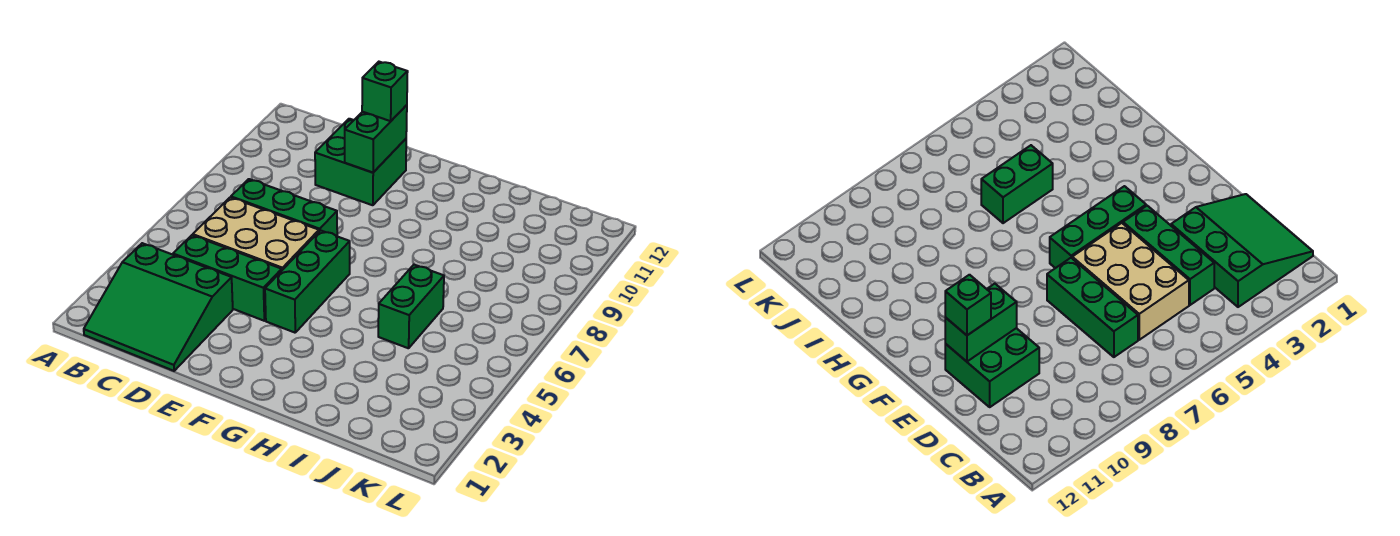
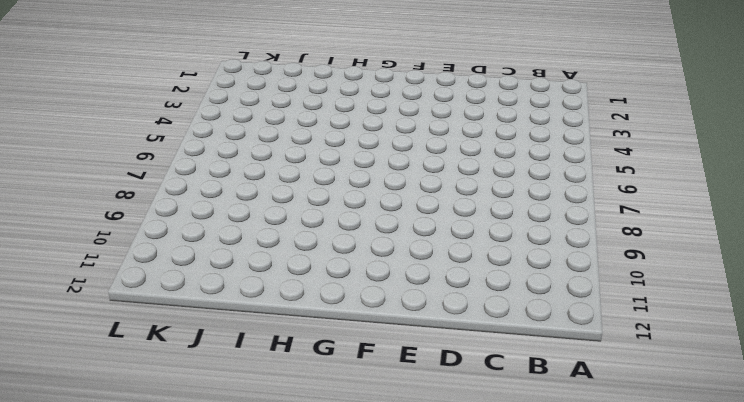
none -> green slope B1:D3 level 1 top 3
none -> green brick C4:E4 level 1

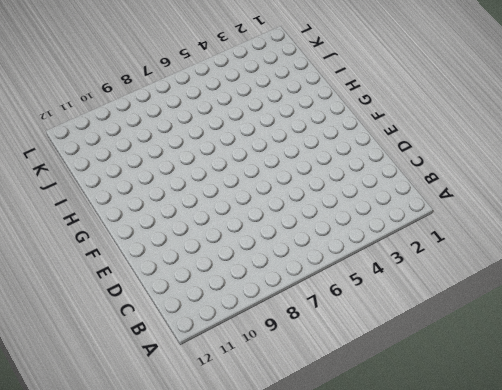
none -> green slope B1:D3 level 1 top 3
none -> green brick C4:E4 level 1

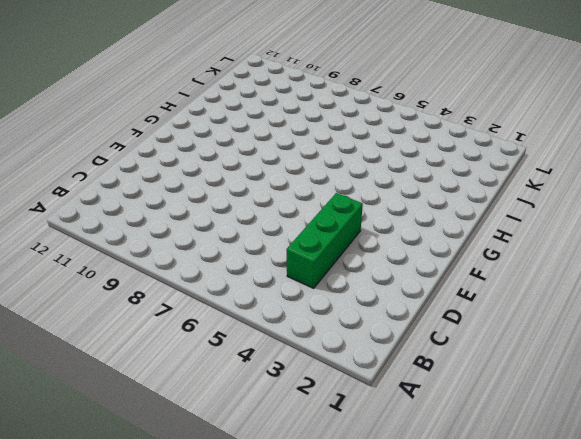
none -> green slope B1:D3 level 1 top 3
none -> tan brick C5:E6 level 1

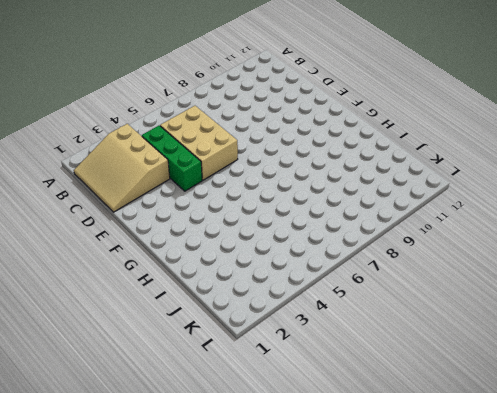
tan slope B1:D3 level 1 top 3 -> green slope B1:D3 level 1 top 3
none -> green brick C7:E7 level 1
none -> green brick D10:E11 level 1

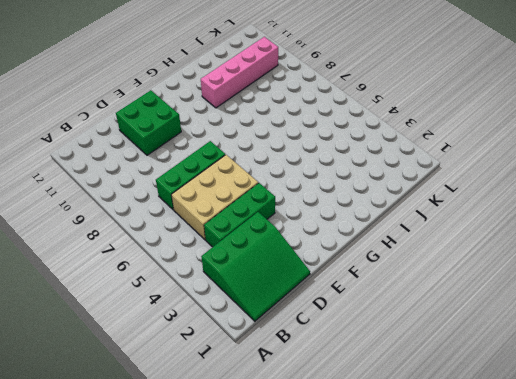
pink brick H10:K10 level 1 -> none
none -> green brick F4:F6 level 1
none -> green brick I5:I6 level 1

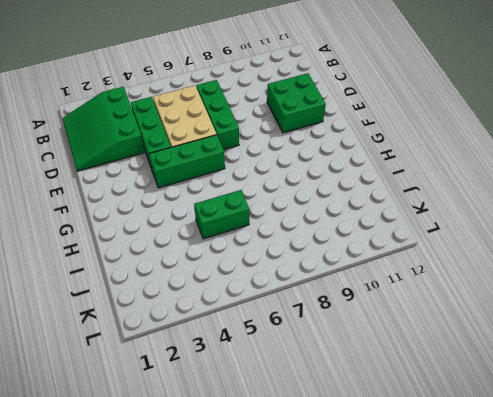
none -> green brick E10:E11 level 2
none -> green brick E11 level 3

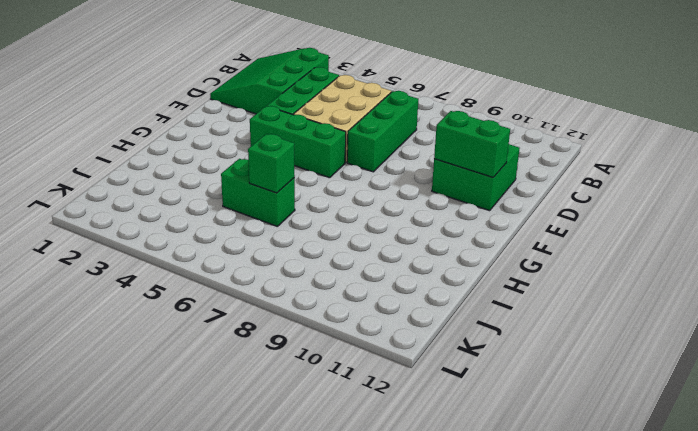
green brick I6 level 2 -> green brick E11 level 3

